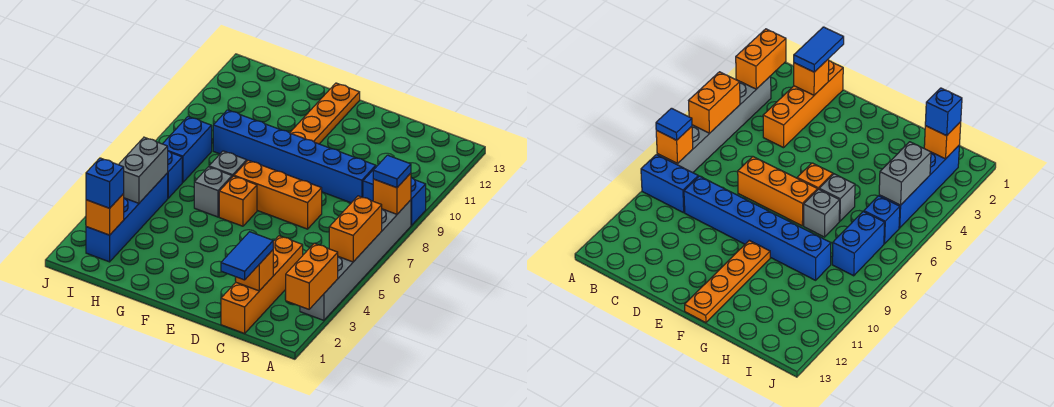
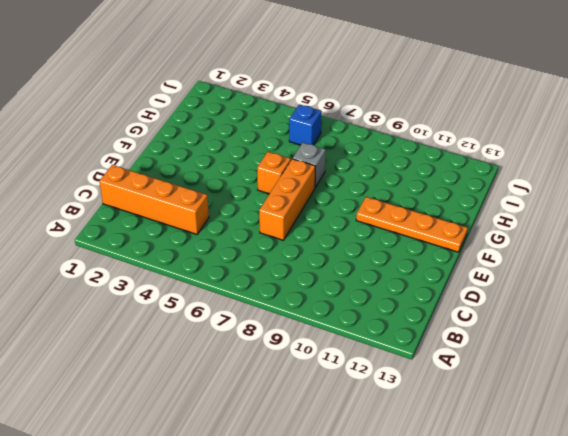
none -> grey brick A3:A8 level 1
none -> blue brick A9:B9 level 1
none -> blue brick C9:H9 level 1

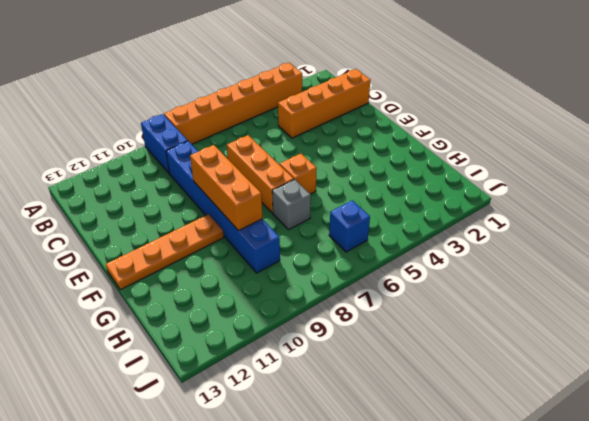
orange brick A3:A8 level 1 -> grey brick A3:A8 level 1
orange brick E9:G9 level 2 -> none
none -> grey brick G6 level 1
none -> blue brick I2:I5 level 1
none -> blue brick I7:I8 level 1

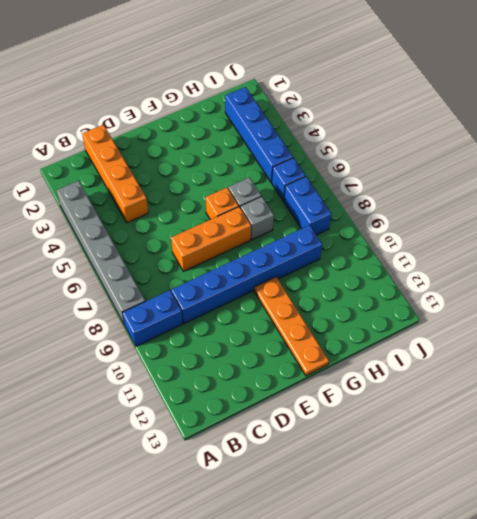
none -> orange brick A2:A3 level 2
none -> orange brick A5:A6 level 2
none -> orange brick A8 level 2

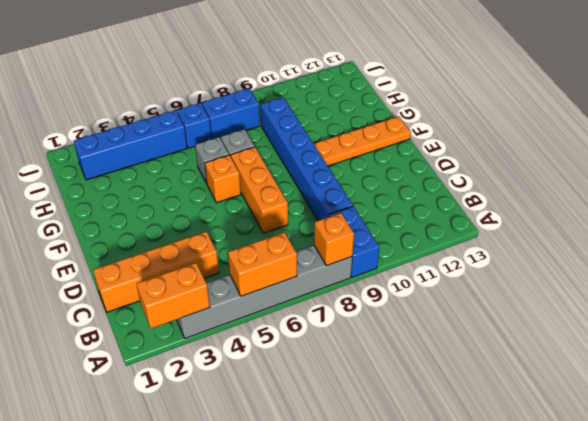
none -> orange brick C2 level 2
none -> orange brick I2 level 2
none -> grey brick I4:I5 level 2

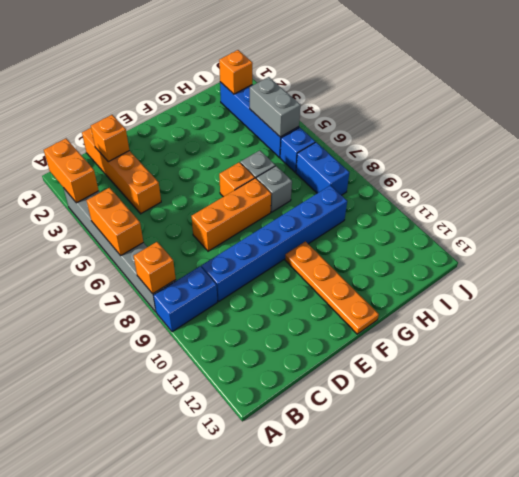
none -> blue tile A8 level 3
none -> blue tile C1:C2 level 3
none -> blue brick I2 level 3

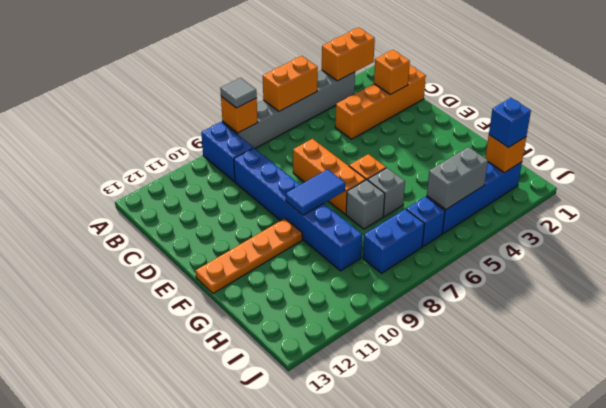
grey tile A8 level 3 -> blue tile A8 level 3
blue tile F8:F9 level 2 -> blue tile C1:C2 level 3

